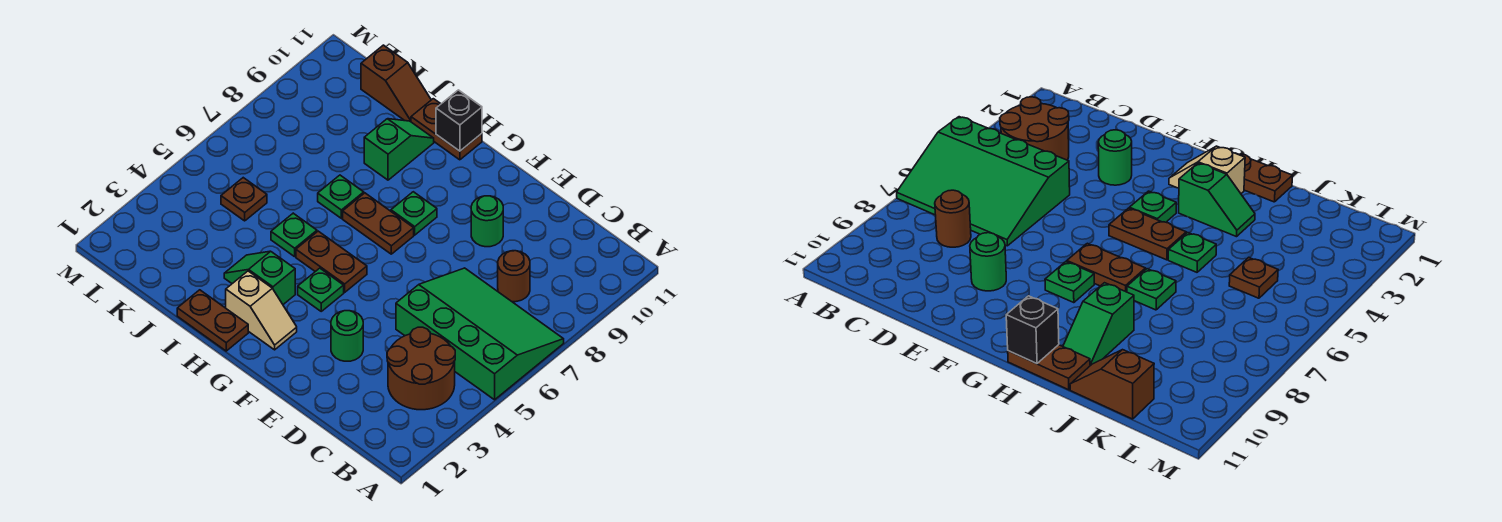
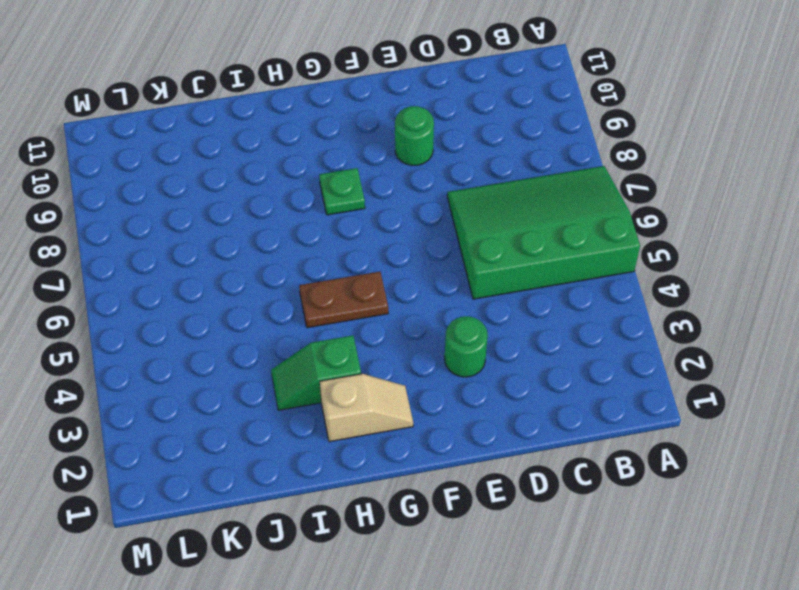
none -> brown round brick B3:C4 level 1
none -> brown round brick C8 level 1
none -> green plate G4 level 1

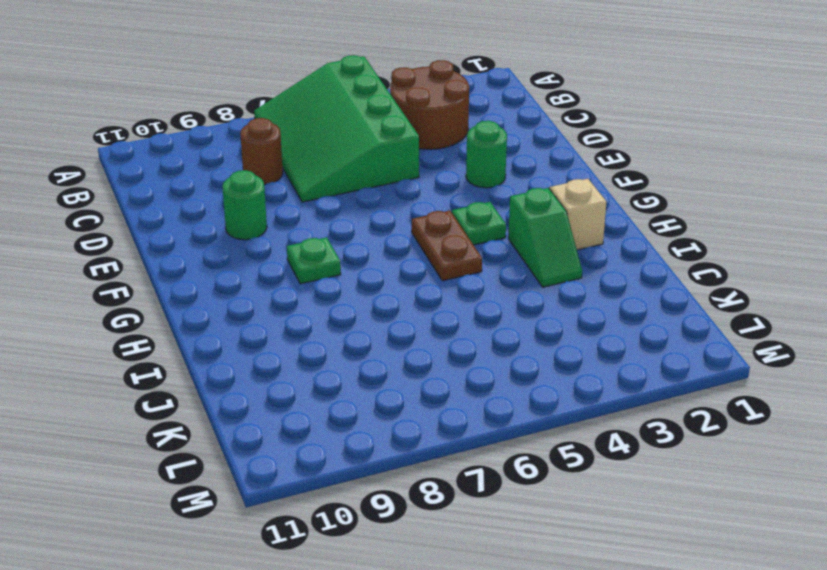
none -> brown plate G7:H7 level 1
none -> brown plate H1:I1 level 1
none -> brown plate H11:I11 level 1

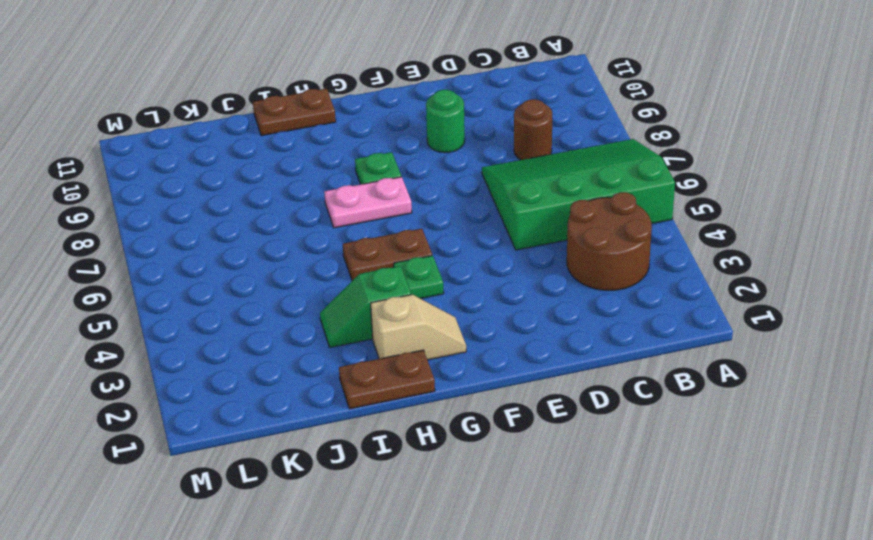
pink plate G7:H7 level 1 -> brown plate G7:H7 level 1
none -> green round brick E3 level 1
none -> green plate I5 level 1
none -> green plate I7 level 1

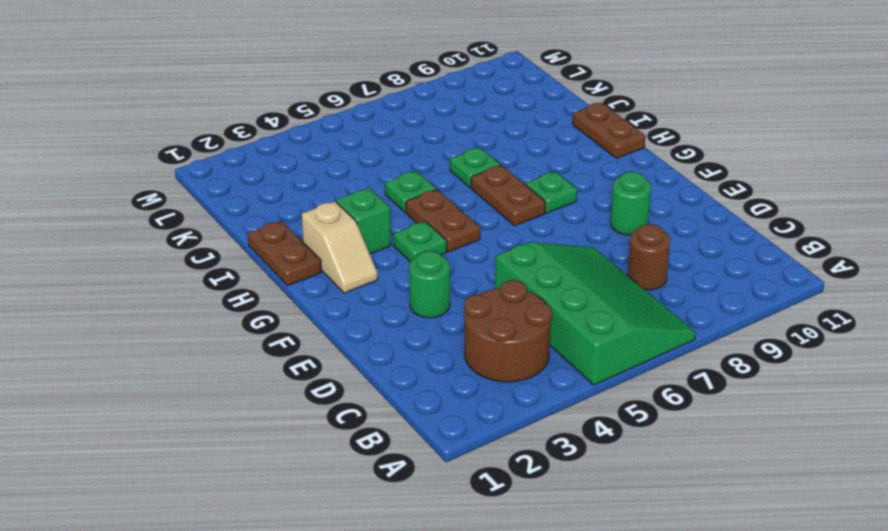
none -> green slope I9:I10 level 1 top 9
none -> brown slope J11:K11 level 1 top K
none -> brown plate K5 level 1

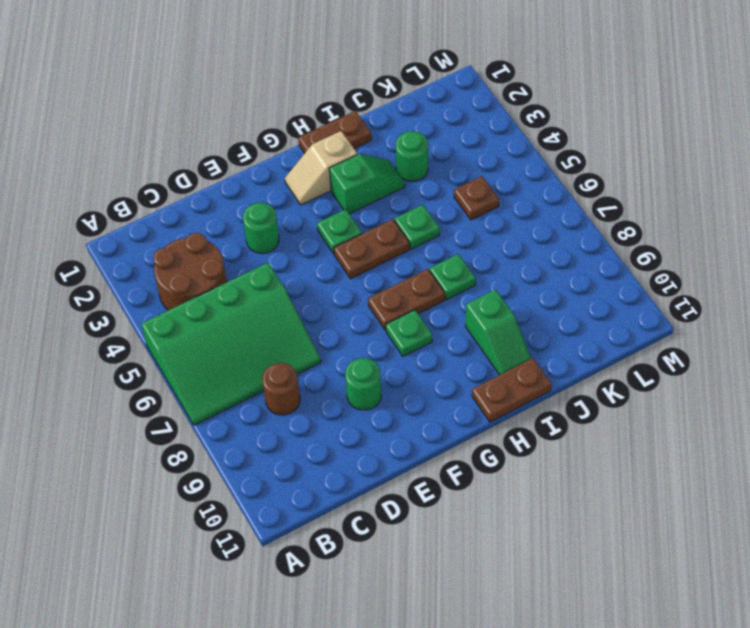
green round brick J3 level 1 -> none
none -> brown slope J11:K11 level 1 top K
none -> black brick H11 level 2

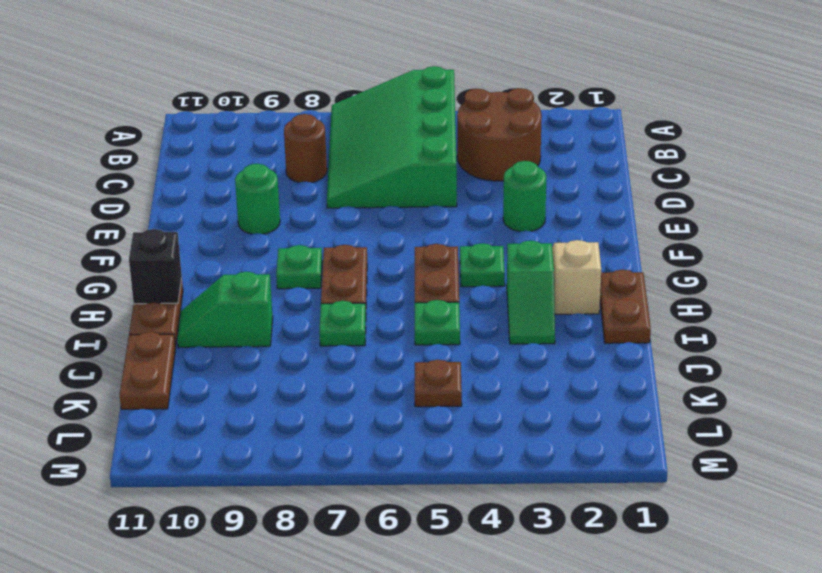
brown plate J11:K11 level 1 -> brown slope J11:K11 level 1 top K

